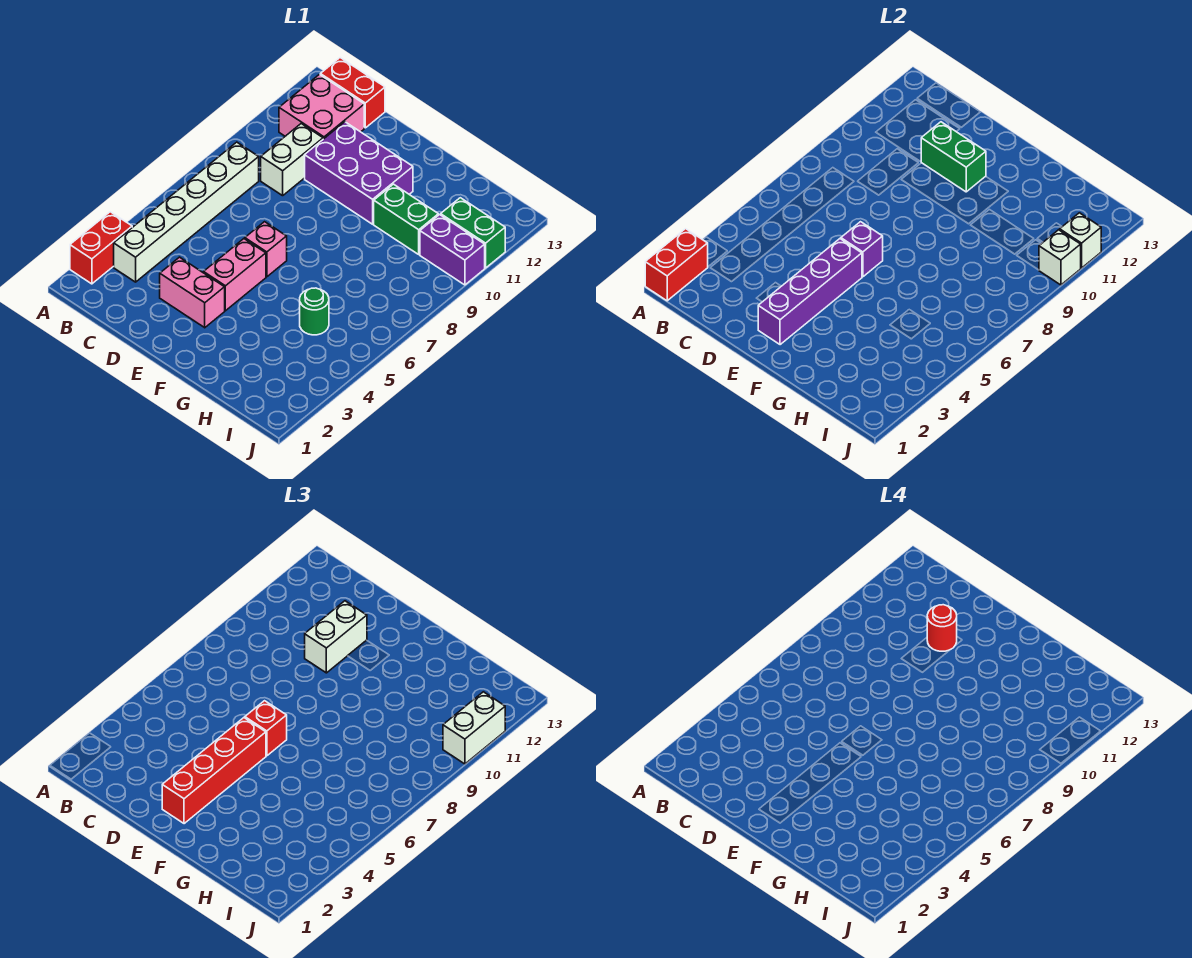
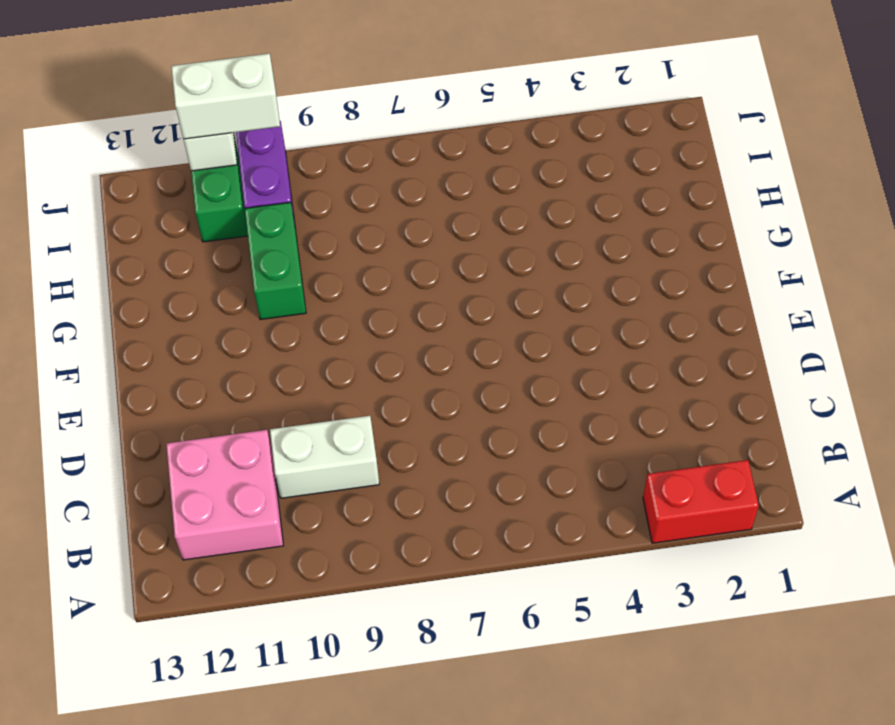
none -> white brick B3:B8 level 1
none -> red brick B13:C13 level 1
none -> pink brick D3:E3 level 1

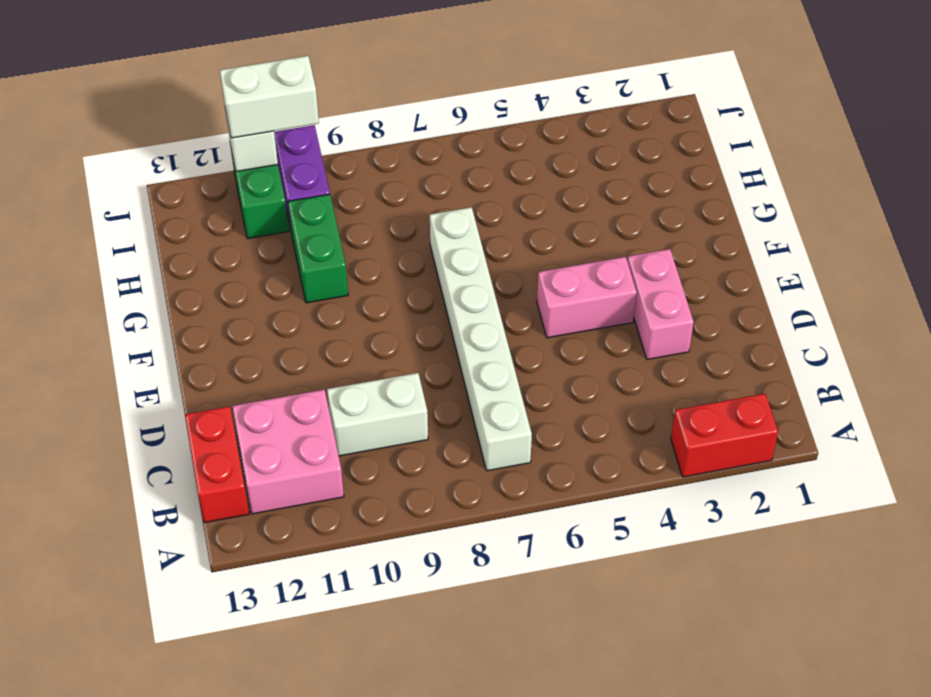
white brick B7:G7 level 1 -> white brick B3:B8 level 1
none -> purple brick D10:F11 level 1
none -> pink brick E6 level 1
none -> green round brick H5 level 1

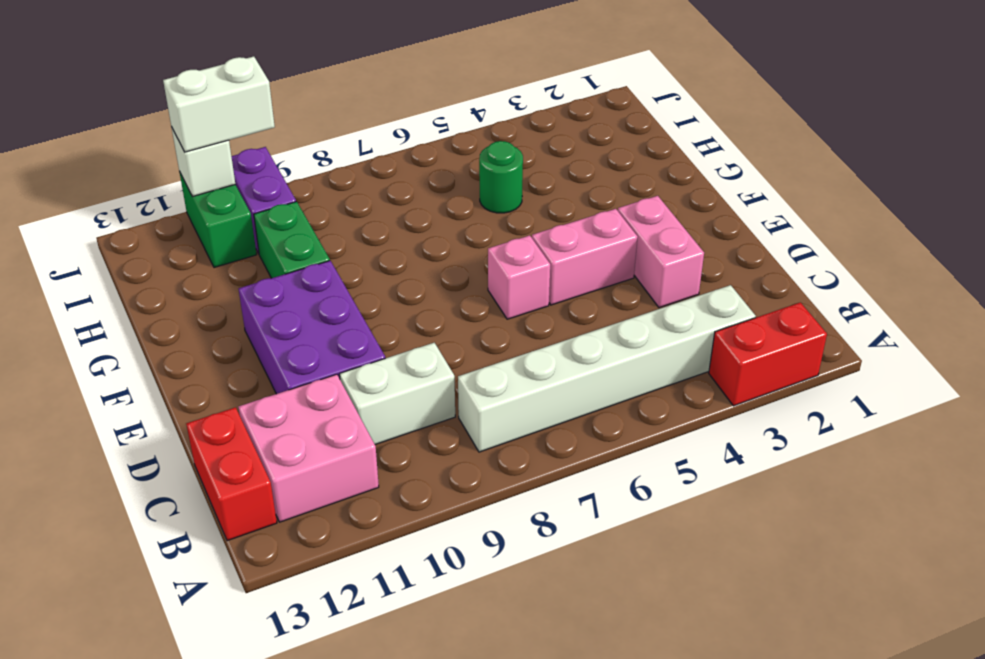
none -> red brick A1:A2 level 2
none -> green brick D11:E11 level 2
none -> purple brick E2:E5 level 2

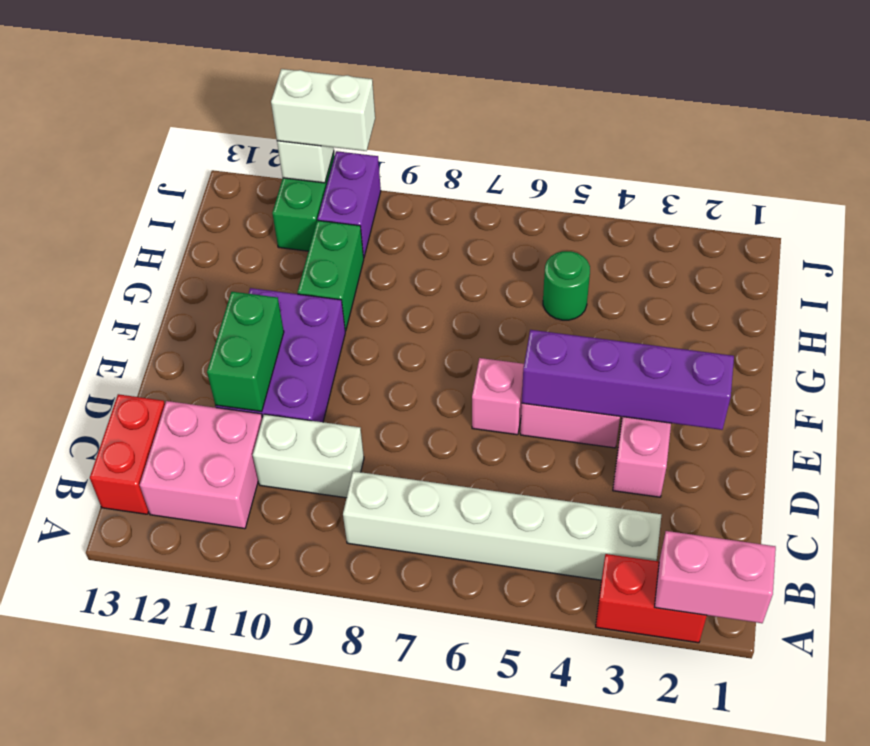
pink brick A1:A2 level 2 -> red brick A1:A2 level 2
none -> purple brick E6 level 2
none -> white brick J10 level 2
none -> white brick D10:D11 level 3

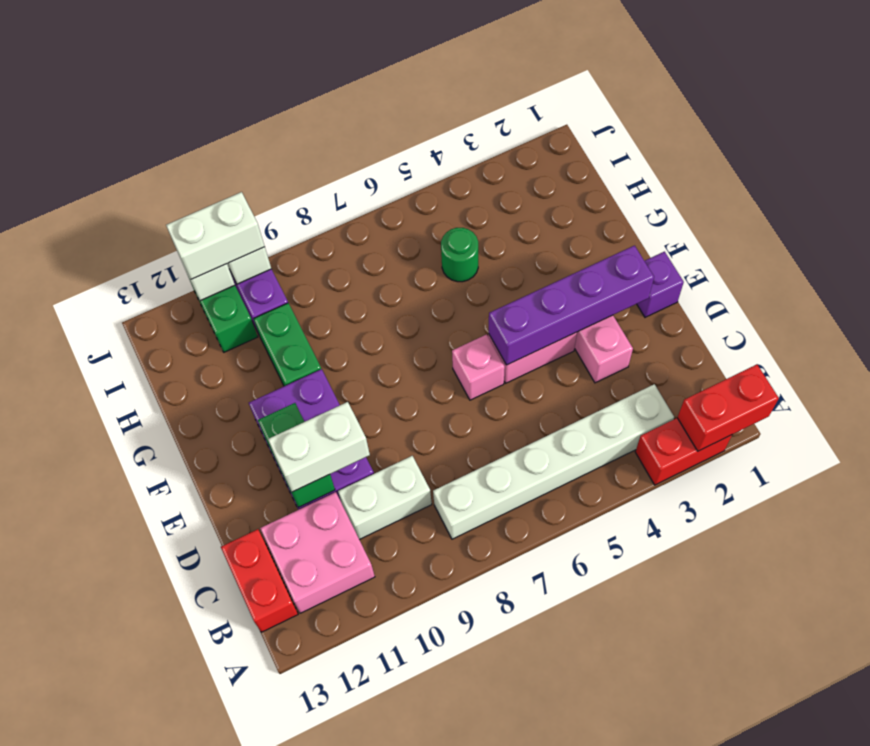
purple brick E1 level 1 -> purple brick E6 level 2
none -> red brick E2:E5 level 3
none -> red brick E6 level 3
none -> red round brick D11 level 4

